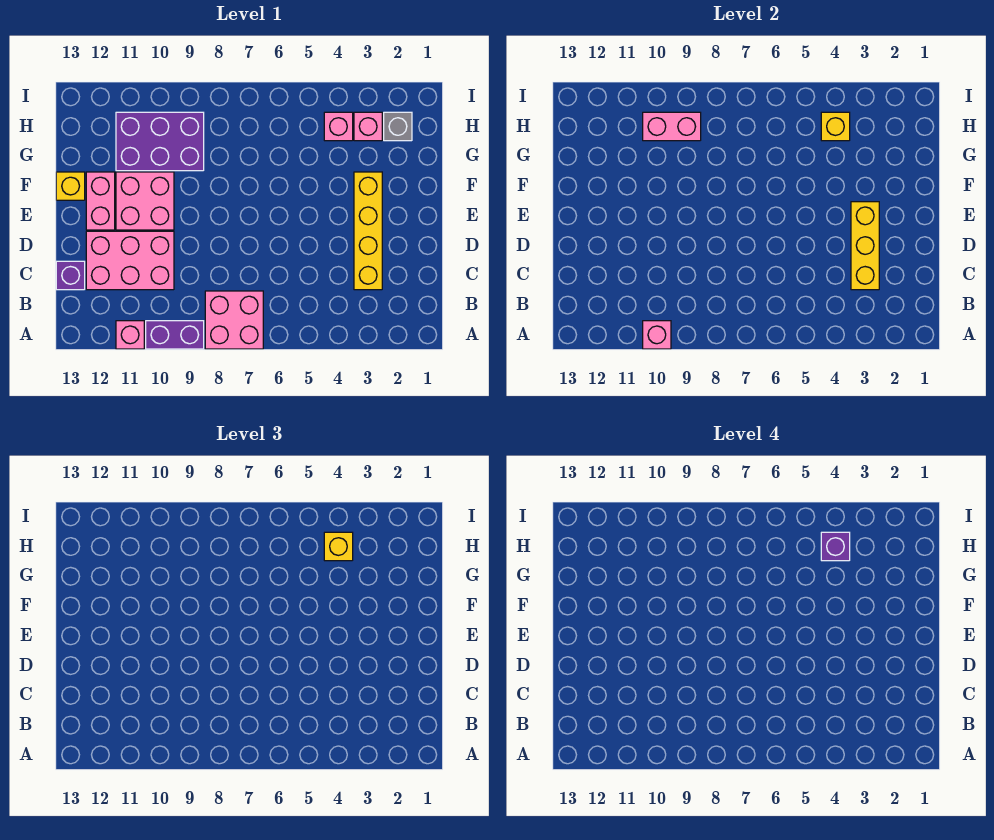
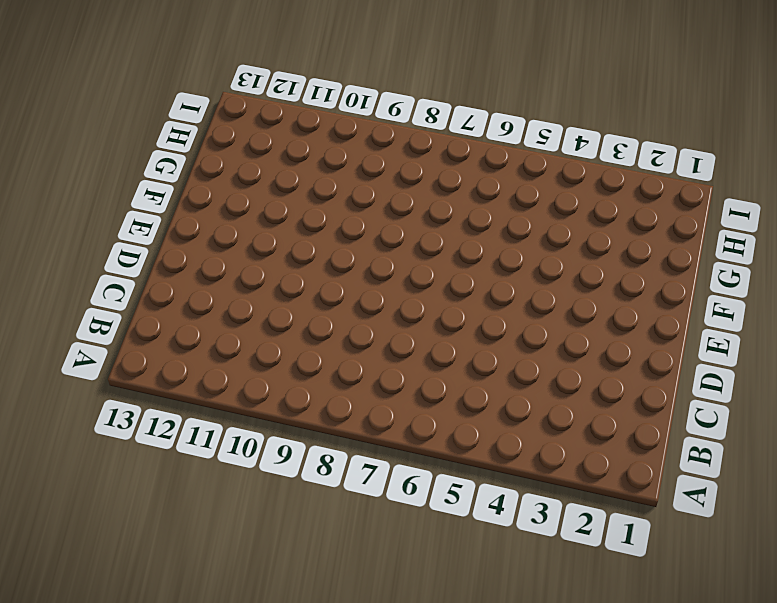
none -> pink brick A7:B8 level 1
none -> purple brick A9:A10 level 1
none -> pink brick A11 level 1

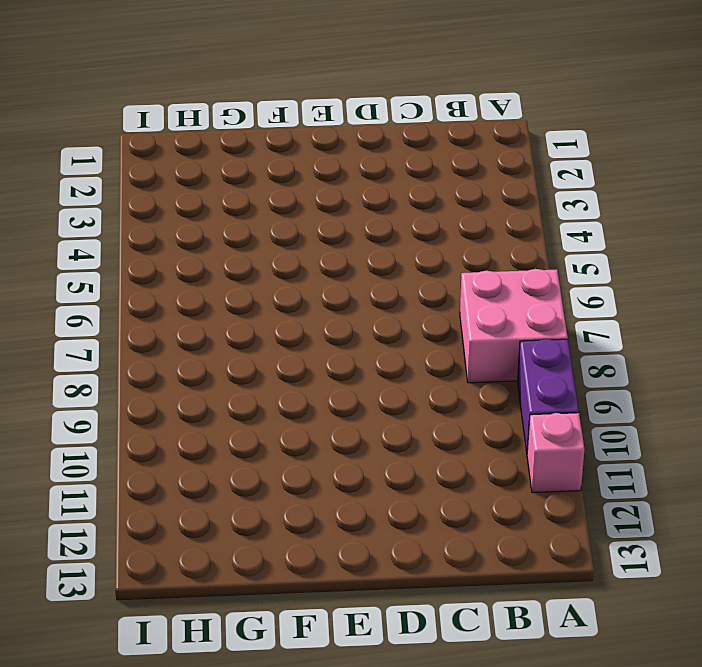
none -> yellow brick C3:F3 level 1
none -> pink brick C10:D12 level 1
none -> purple brick C13 level 1

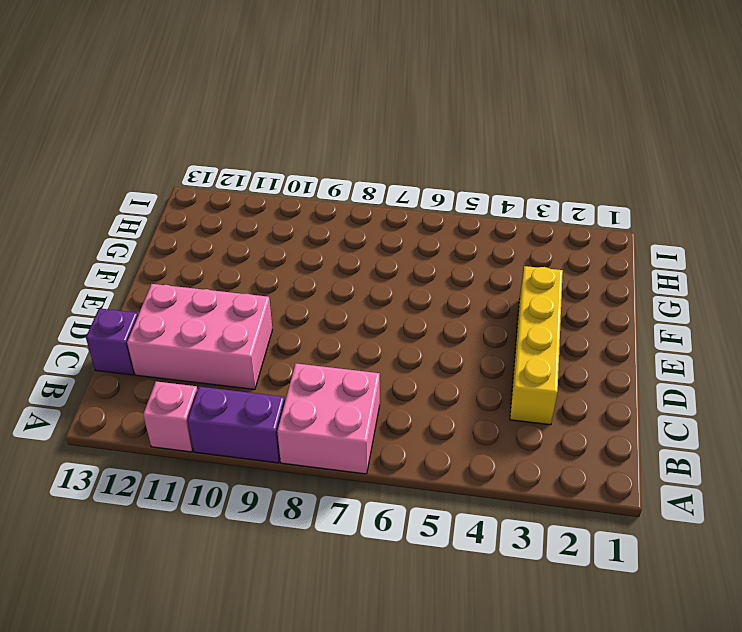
none -> pink brick E10:F11 level 1
none -> pink brick E12:F12 level 1
none -> yellow brick F13 level 1

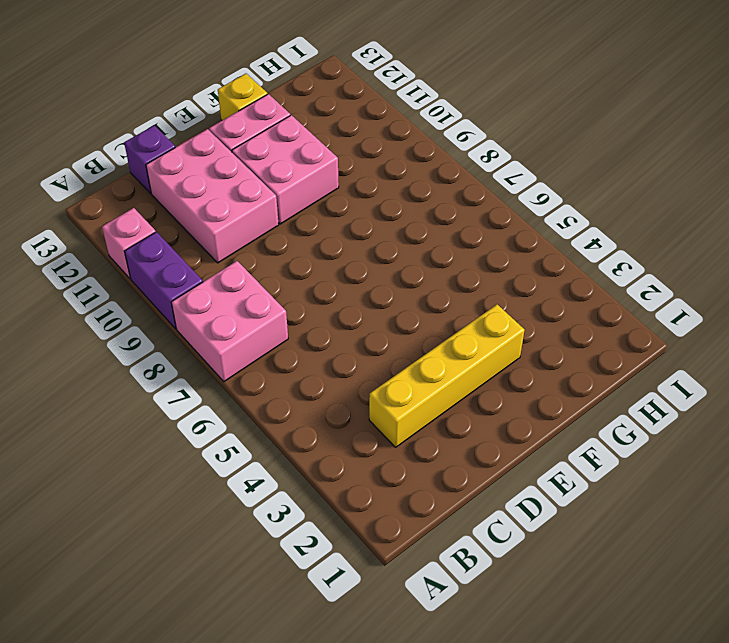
none -> purple brick G9:H11 level 1
none -> grey brick H2 level 1
none -> pink brick H3 level 1

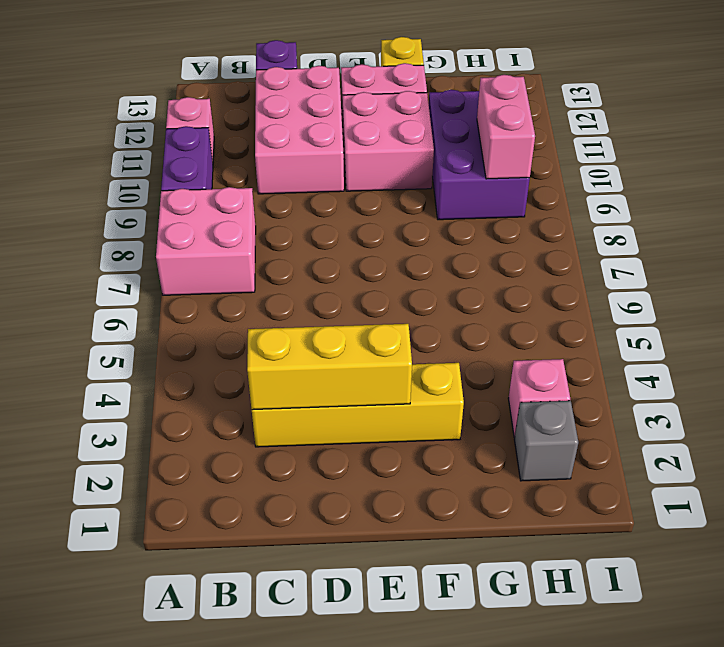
none -> pink brick H4 level 1
none -> pink brick A10 level 2
none -> yellow brick H4 level 2

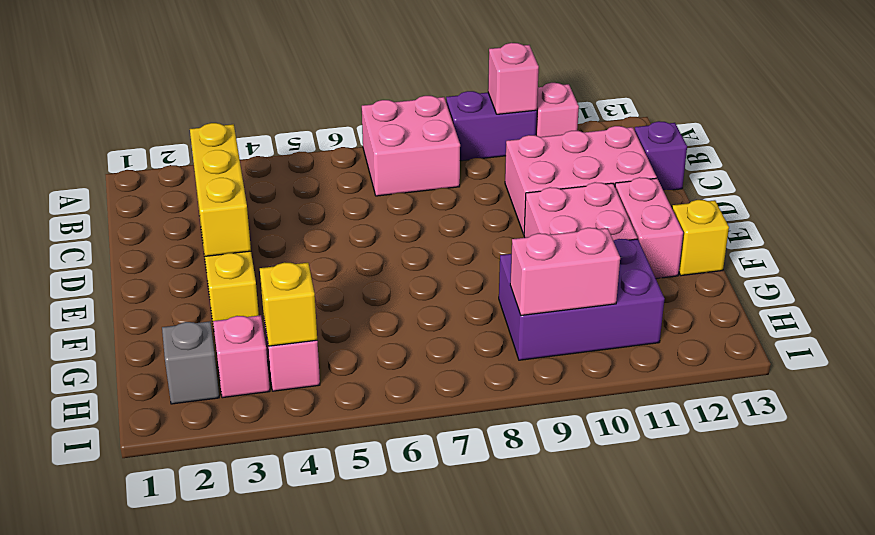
none -> yellow brick H4 level 3
none -> purple brick H4 level 4

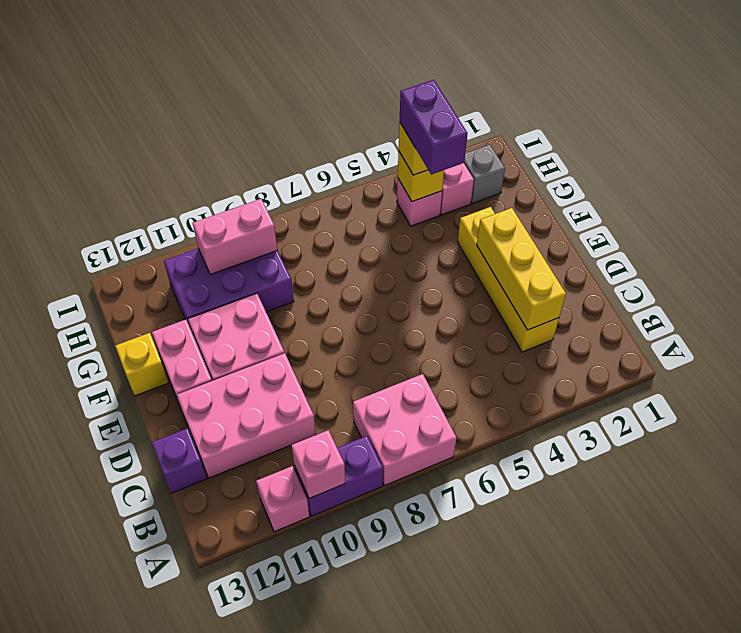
purple brick G4:H4 level 4 -> purple brick H4 level 4

